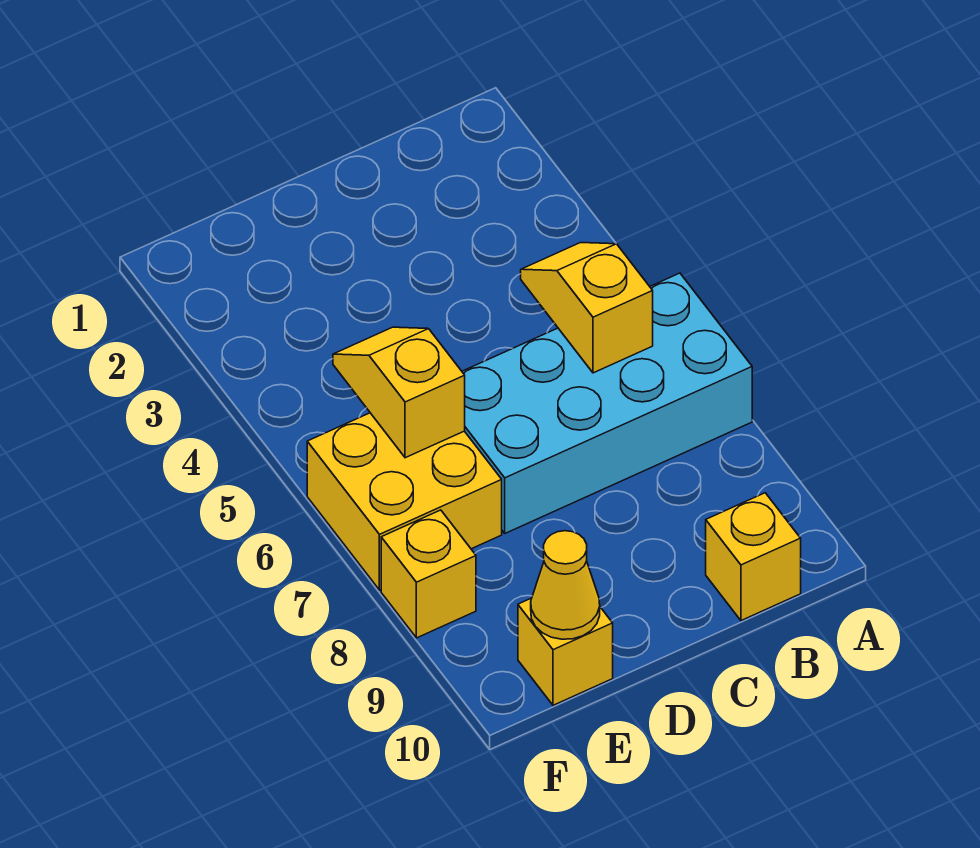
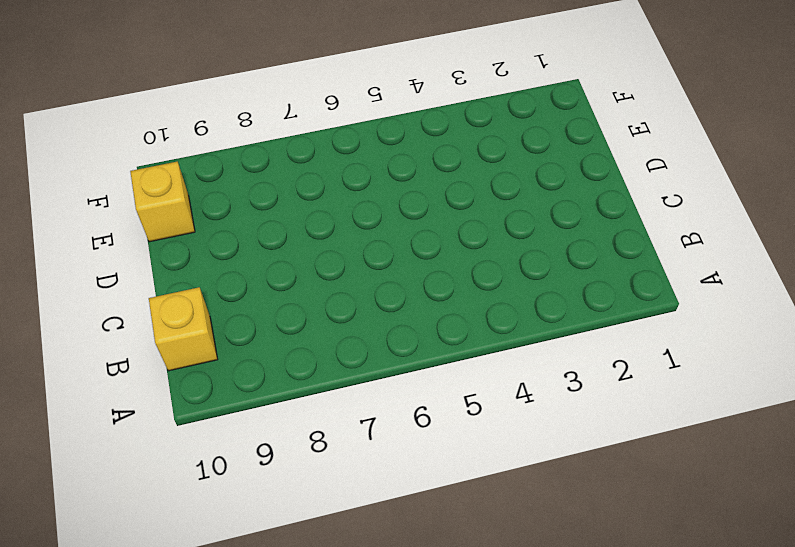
none -> cyan brick A6:D7 level 1
none -> yellow brick E6:F7 level 1

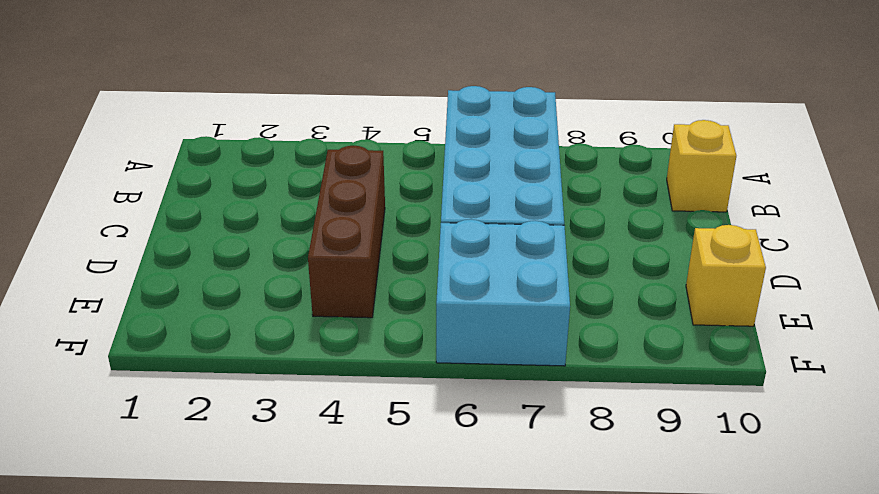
brown brick C4:E4 level 1 -> none
cyan brick E6:F7 level 1 -> yellow brick E6:F7 level 1
none -> yellow brick F8 level 1
none -> yellow slope B5:B6 level 2 top 6

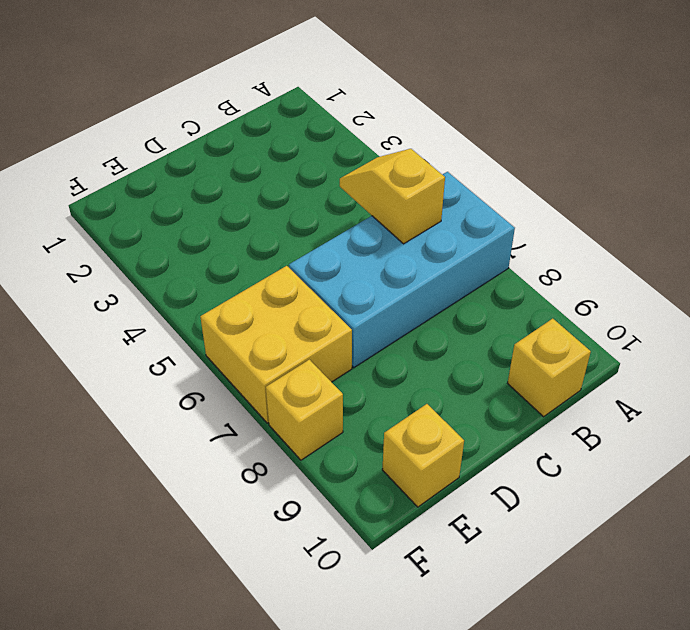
none -> yellow slope E5:E6 level 2 top 6
none -> yellow cone E10 level 2

